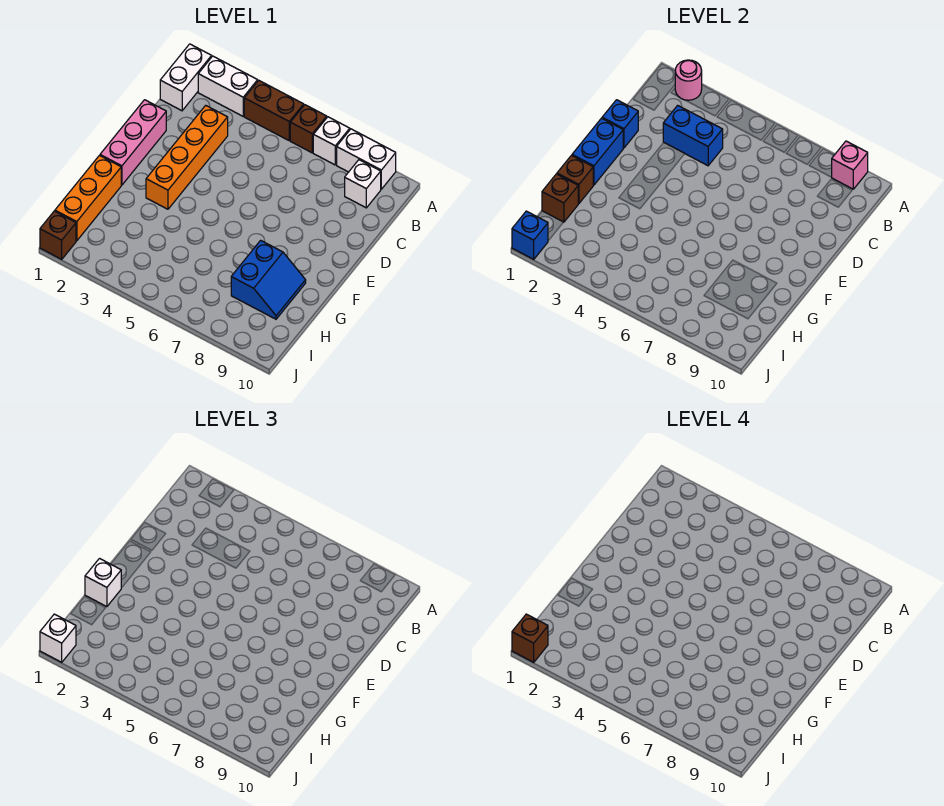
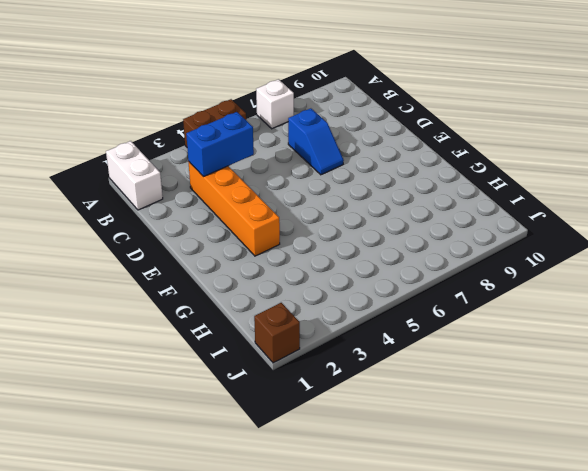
blue slope C7:D7 level 1 top C -> none
none -> white brick A2:A3 level 1
none -> brown brick A6 level 1
none -> white brick A8:A9 level 1

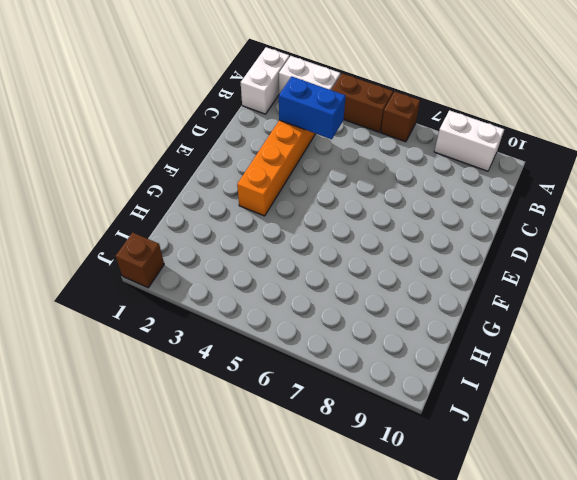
none -> white brick A7 level 1
none -> white brick B9 level 1
none -> pink brick D1:F1 level 1

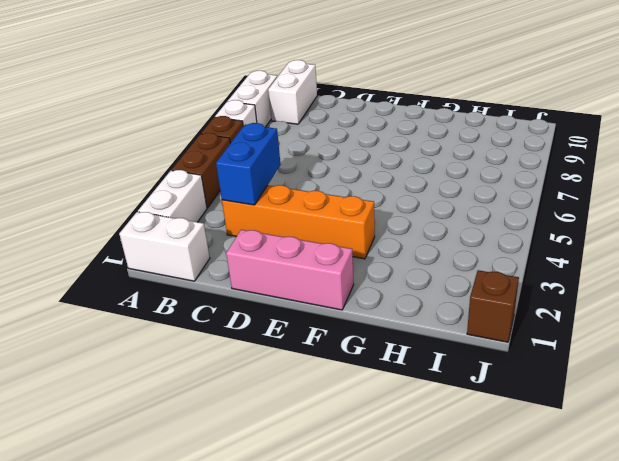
white brick B9:B10 level 1 -> white brick B9 level 1
none -> orange brick G1:I1 level 1
none -> blue slope G8:H9 level 1 top 8
none -> pink round brick A2 level 2

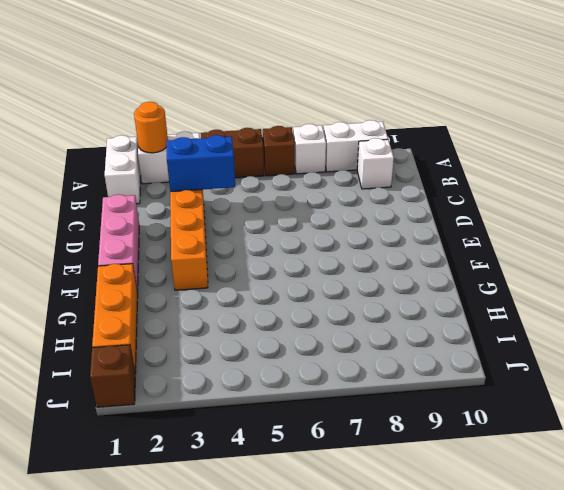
orange round brick A2 level 2 -> pink round brick A2 level 2
none -> blue slope G8:H9 level 1 top 8
none -> pink brick A9 level 2
none -> blue brick D1 level 2

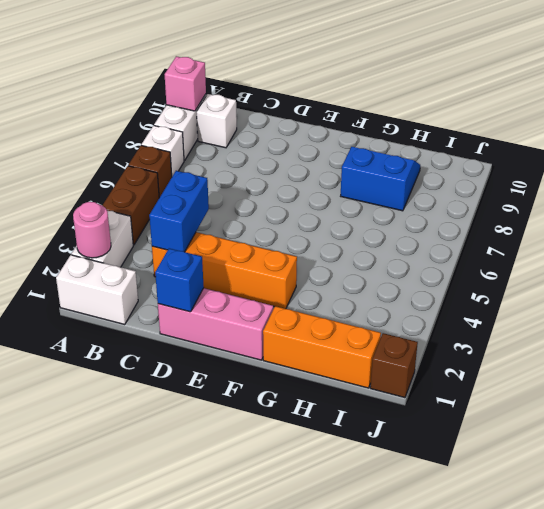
none -> blue brick E1:F1 level 2
none -> brown brick G1 level 2
none -> brown brick H1 level 2

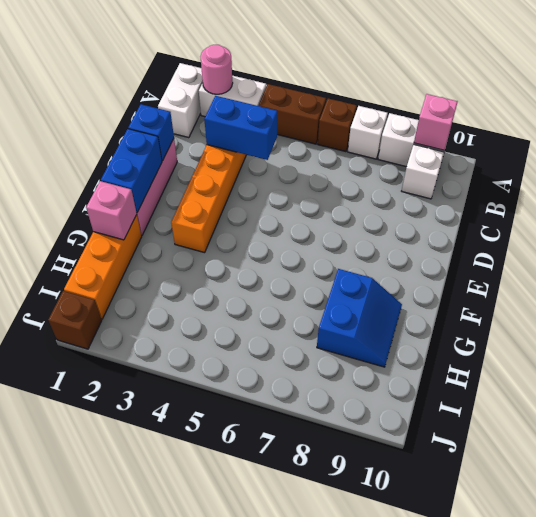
pink brick G1 level 2 -> brown brick G1 level 2
none -> brown brick H1 level 2
none -> blue brick J1 level 2
none -> white brick G1 level 3

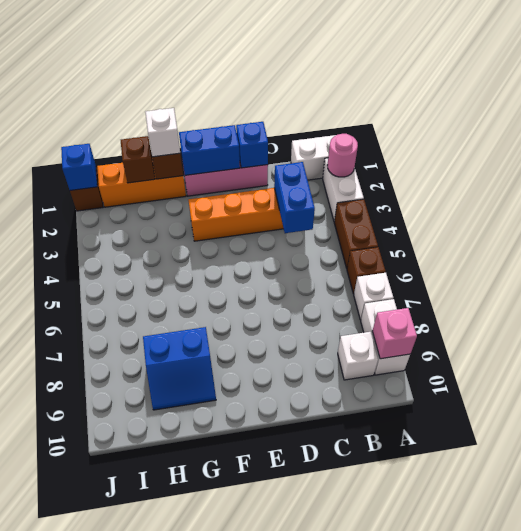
none -> white brick J1 level 3
none -> brown brick J1 level 4

